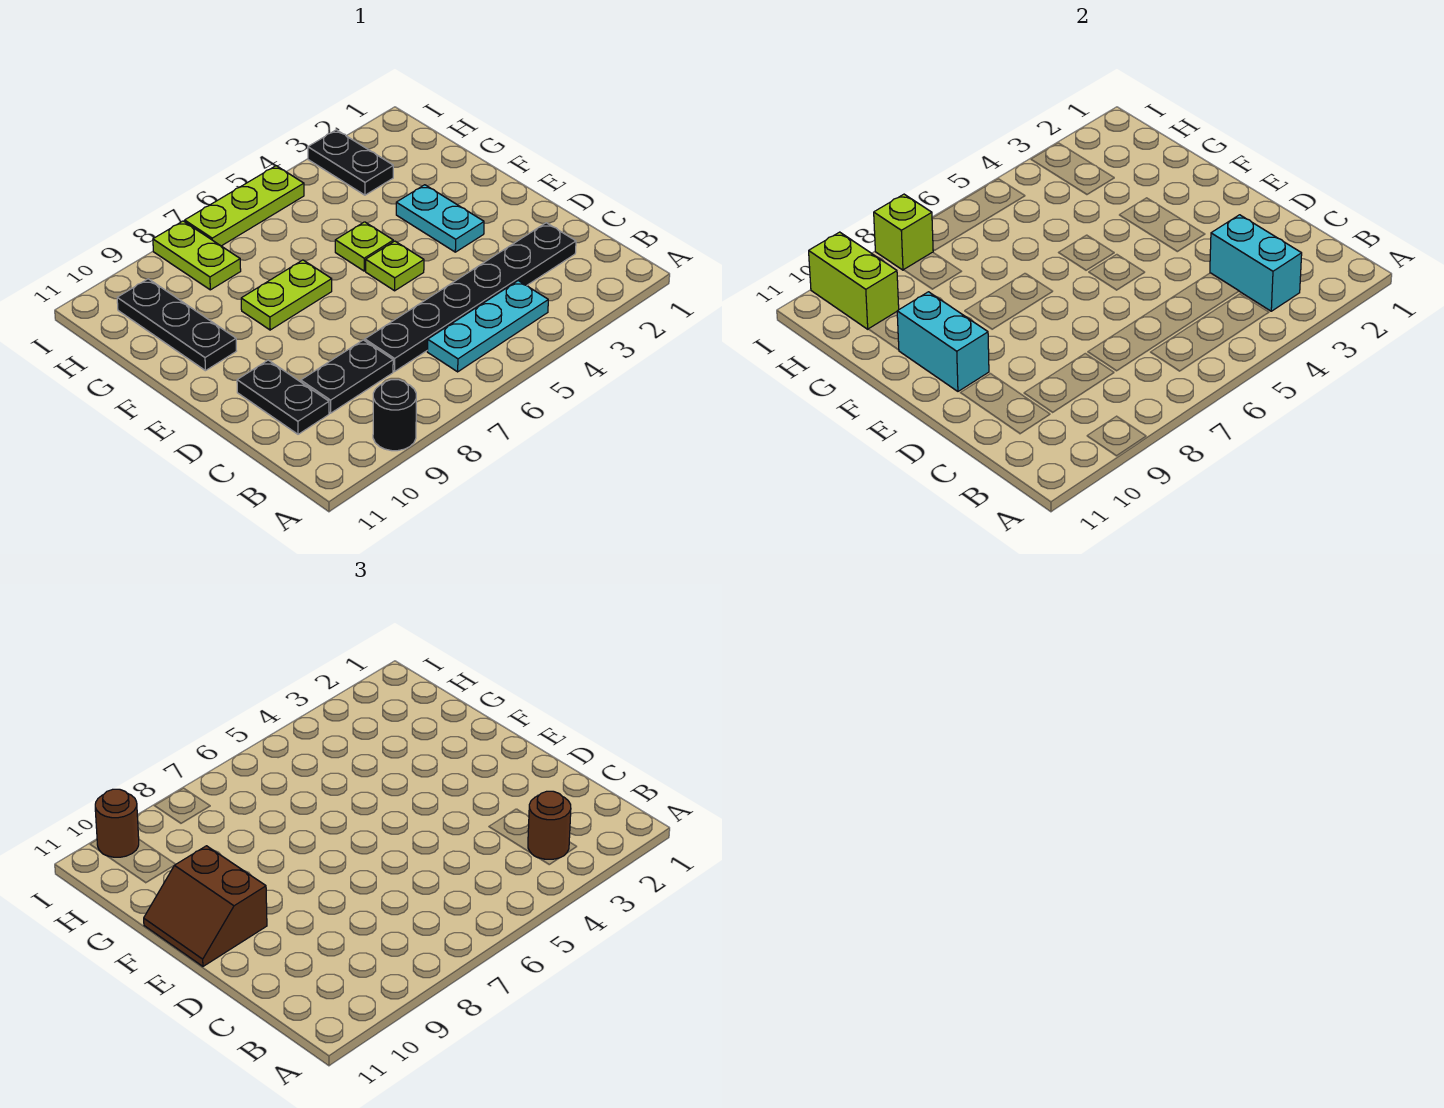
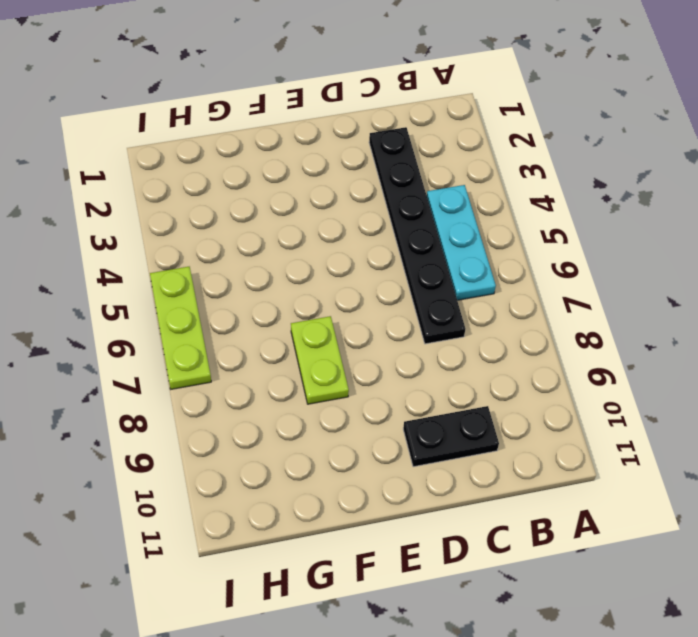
none -> black round brick A9 level 1
none -> black plate C8:C9 level 1
none -> cyan plate E3:F3 level 1

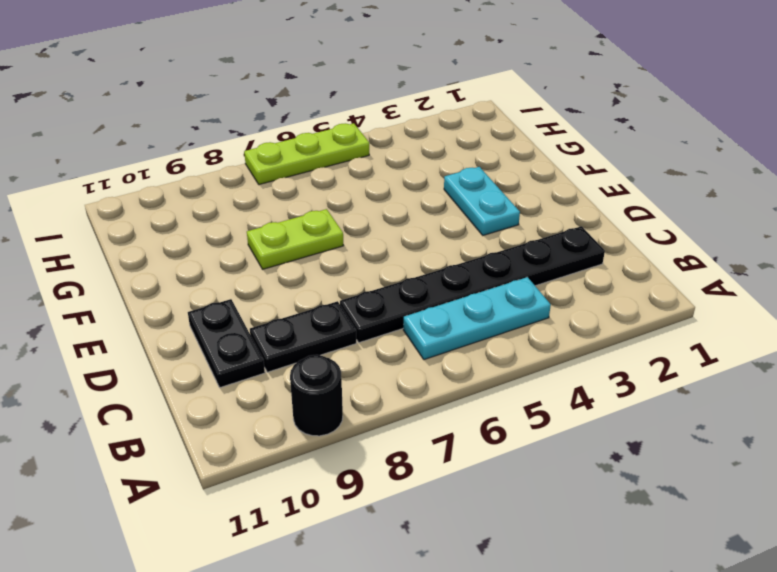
none -> lime plate E5 level 1
none -> lime plate F5 level 1
none -> black plate F10:H10 level 1

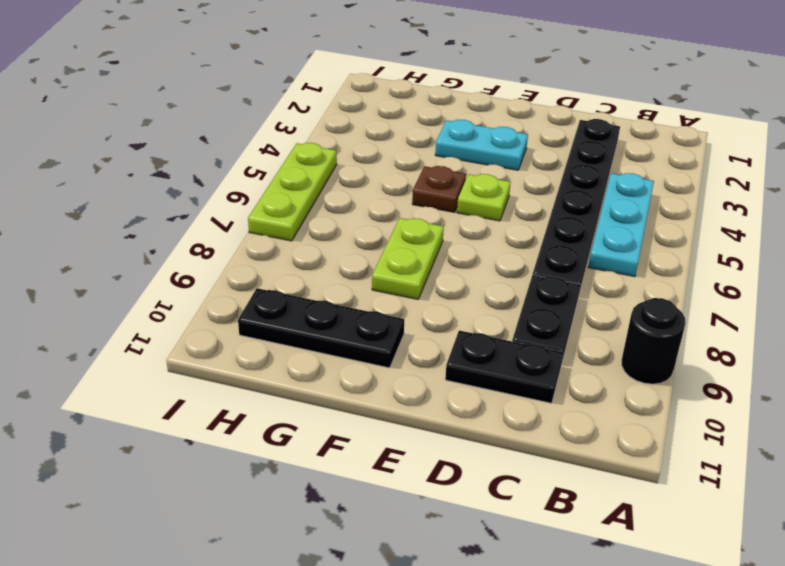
brown plate F5 level 1 -> lime plate F5 level 1
none -> black plate H3:I3 level 1
none -> lime plate H8:I8 level 1
none -> cyan brick B3:C3 level 2

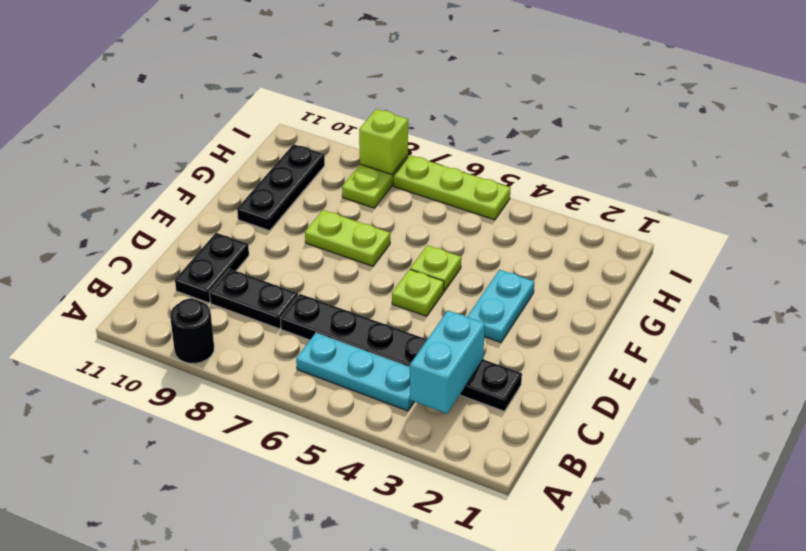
none -> black plate H3:I3 level 1
none -> cyan brick E10:F10 level 2
none -> lime brick H10:I10 level 2

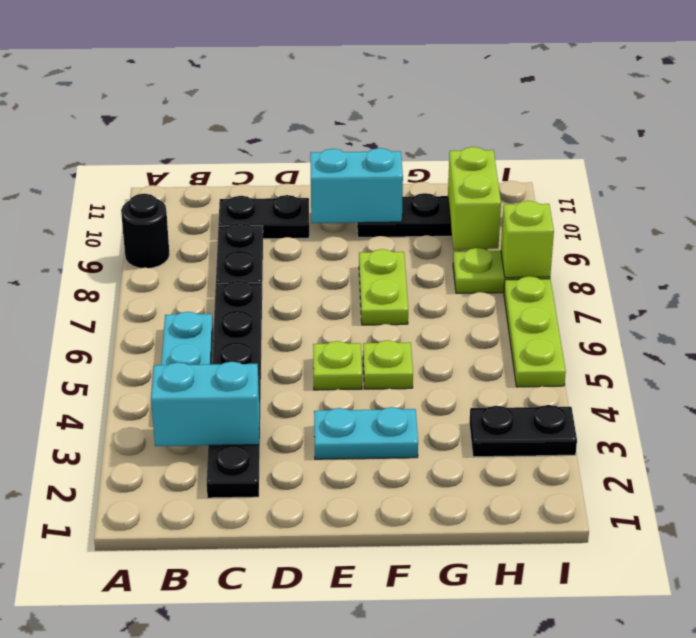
lime brick H9:H10 level 2 -> lime brick H10:I10 level 2
none -> brown round brick B3 level 3
none -> brown slope E10:F11 level 3 top 10
none -> brown round brick I10 level 3

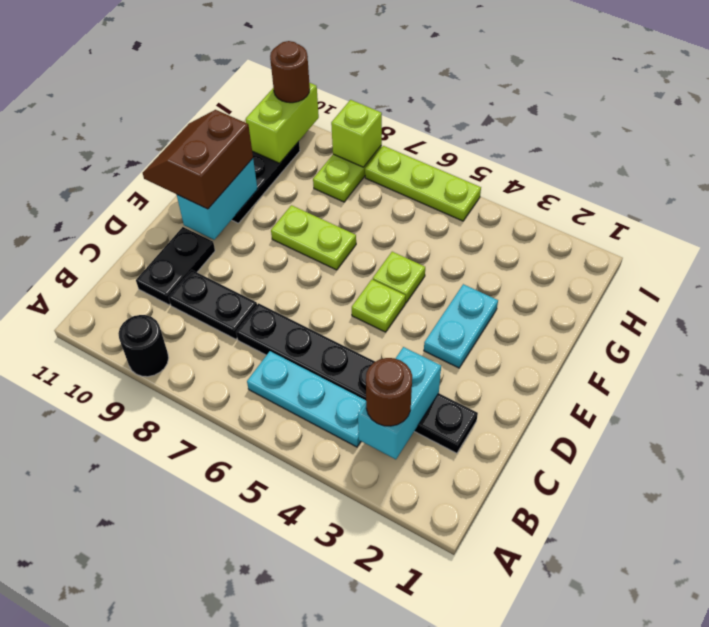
none -> black plate H3:I3 level 1

